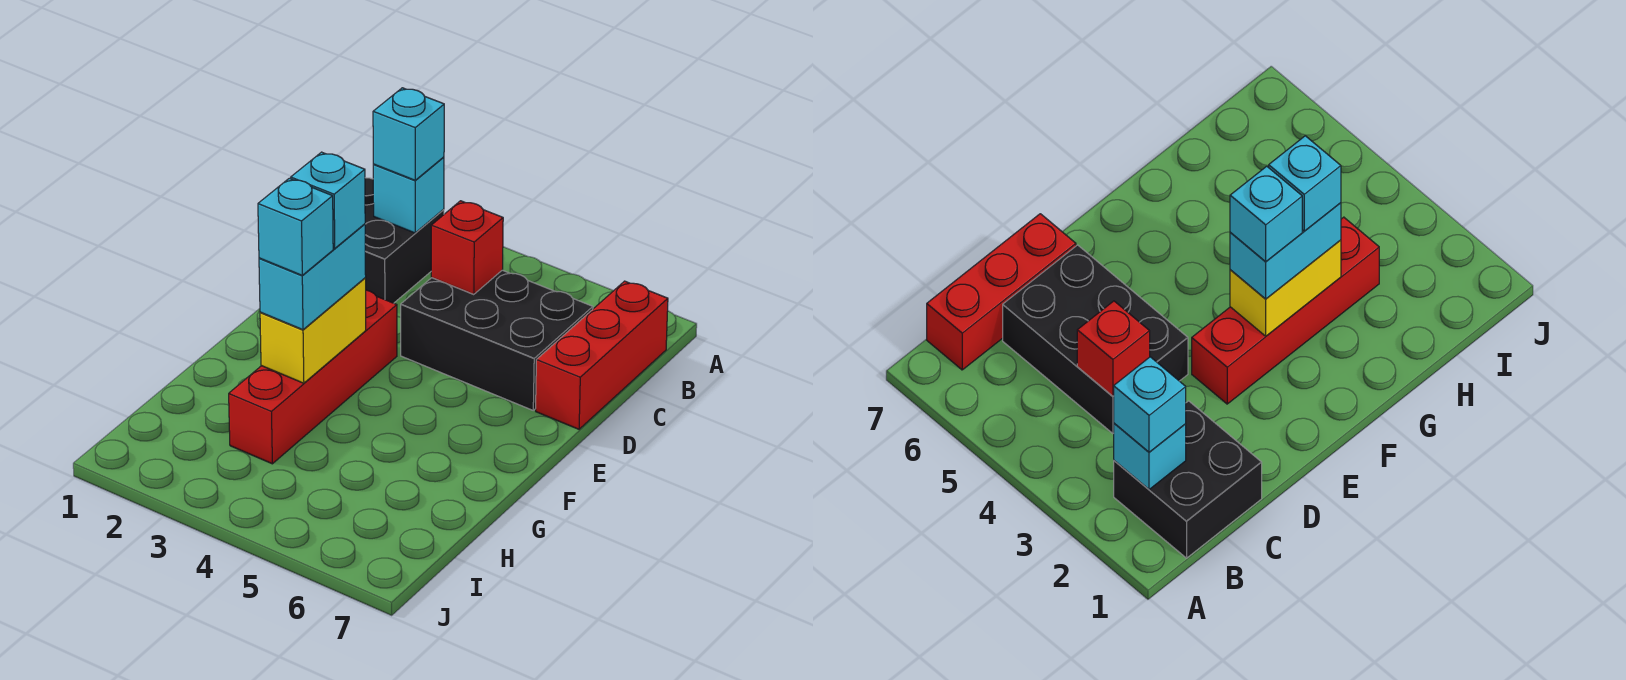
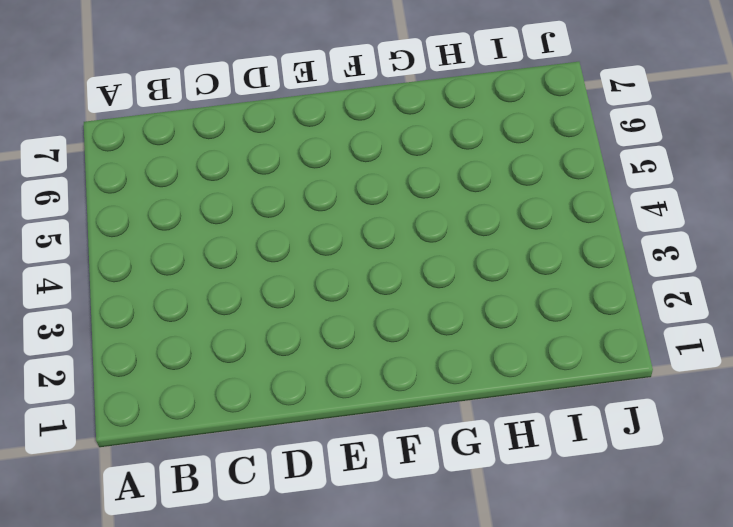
none -> black brick B1:C2 level 1
none -> red brick B7:D7 level 1

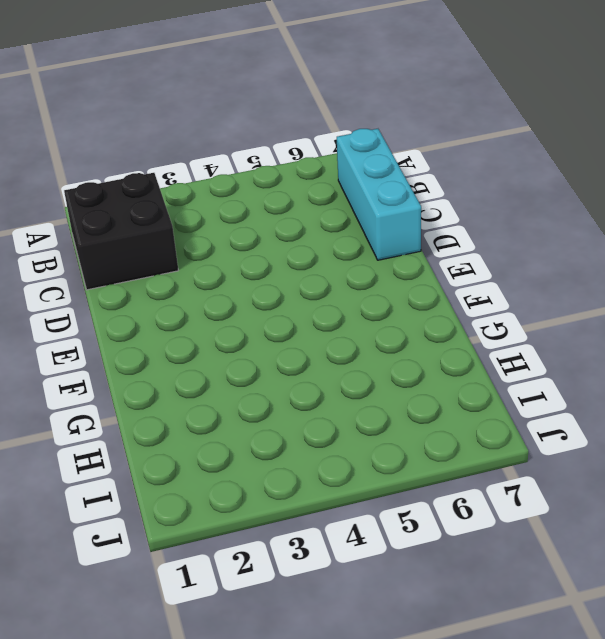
cyan brick B7:D7 level 1 -> red brick B7:D7 level 1
none -> black brick C4:D6 level 1
none -> red brick E3:H3 level 1

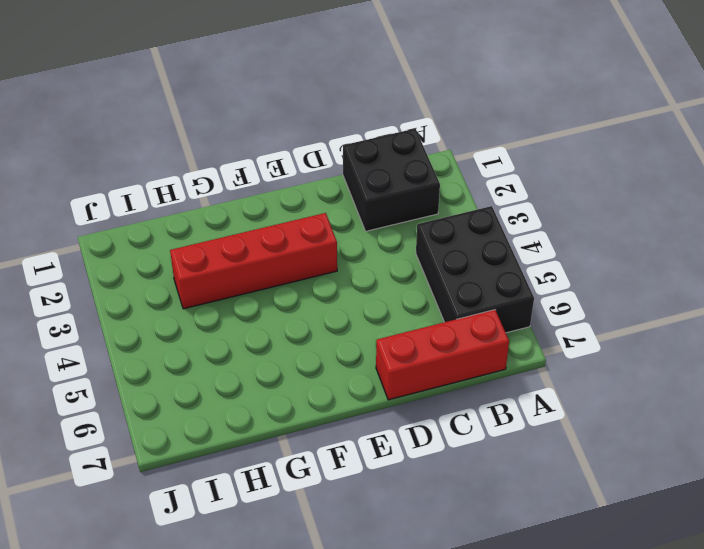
black brick A4:B6 level 1 -> black brick C4:D6 level 1
none -> cyan brick B2 level 2
none -> red brick C4 level 2

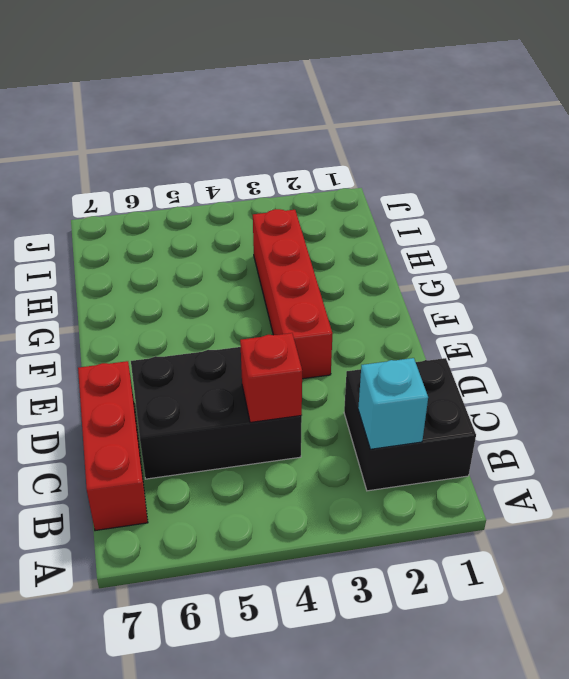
none -> yellow brick F3:G3 level 2
none -> cyan brick B2 level 3

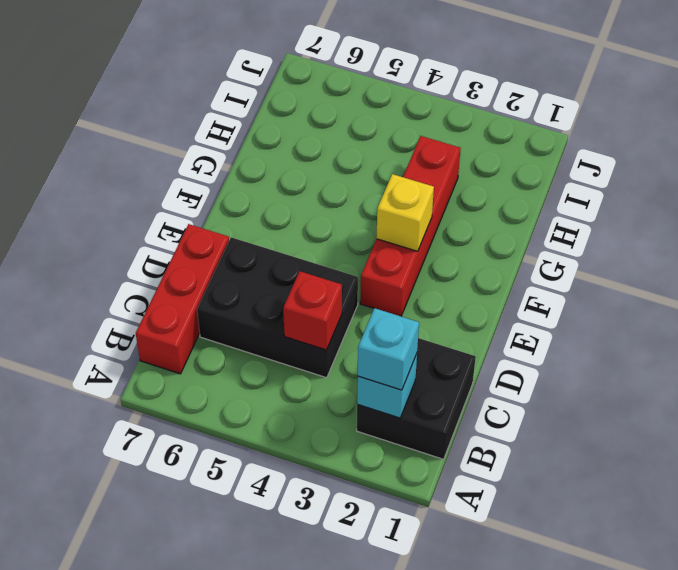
yellow brick F3 level 2 -> yellow brick F3:G3 level 2
none -> cyan brick F3:G3 level 3
none -> cyan brick F3 level 4

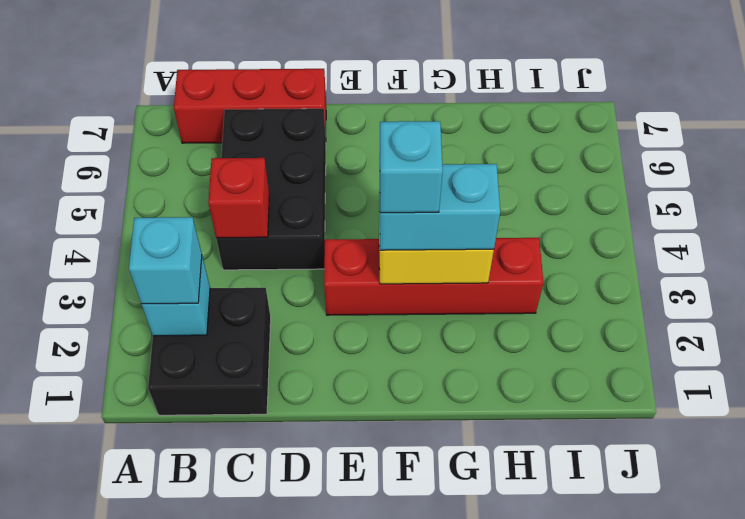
none -> cyan brick G3 level 4

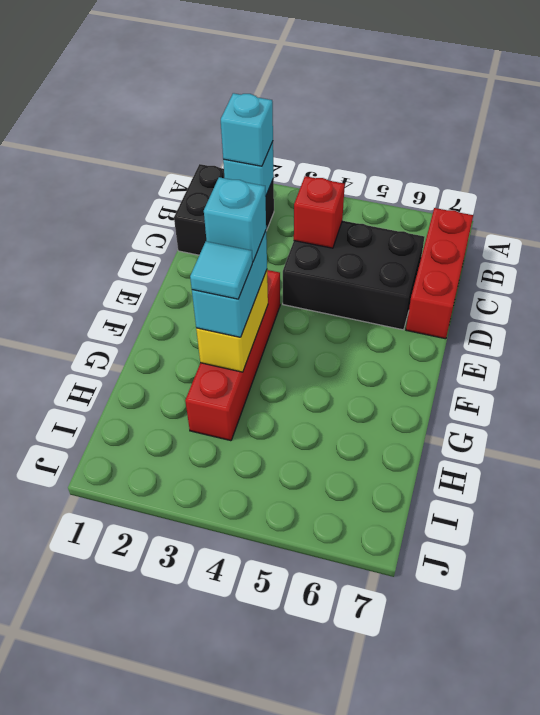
cyan tile G3 level 4 -> cyan brick G3 level 4

